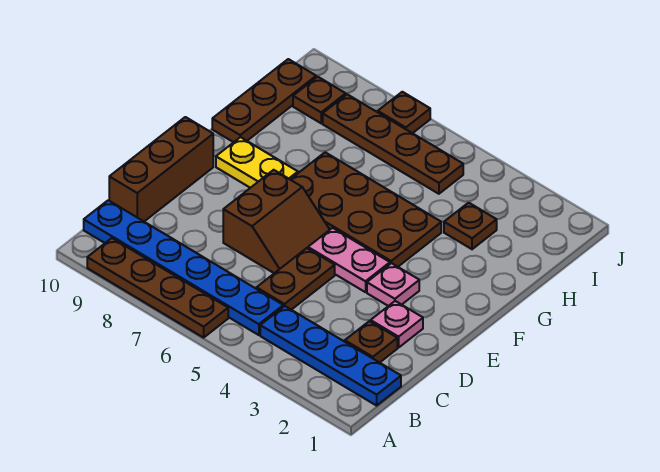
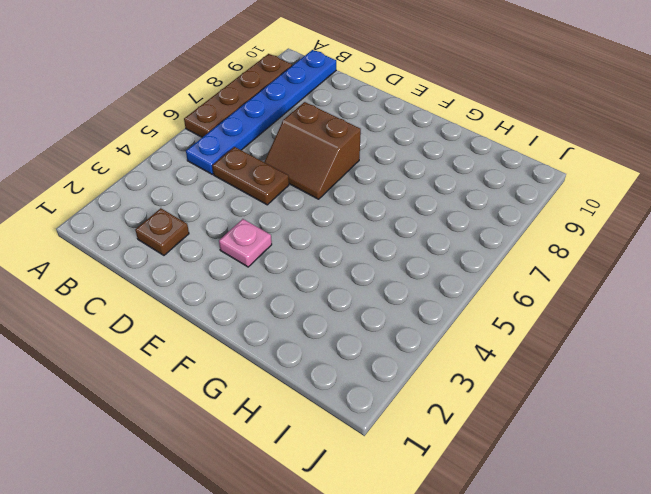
none -> blue plate B1:B4 level 1
none -> brown brick C10:E10 level 1
none -> pink plate D2 level 1

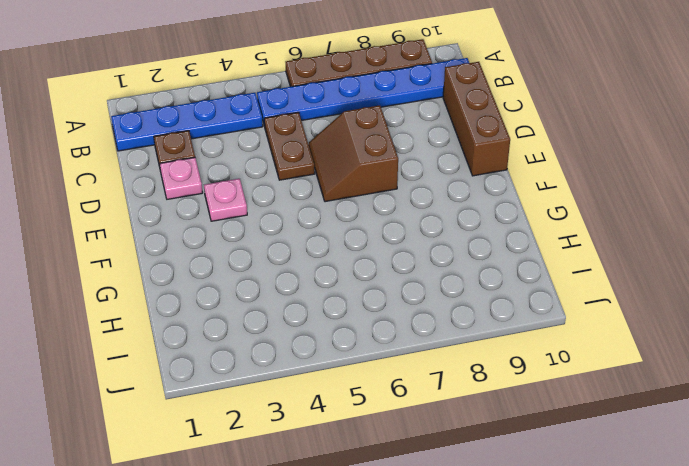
none -> pink plate E4:E5 level 1
none -> brown plate F4:G7 level 1
none -> yellow plate F8:F9 level 1

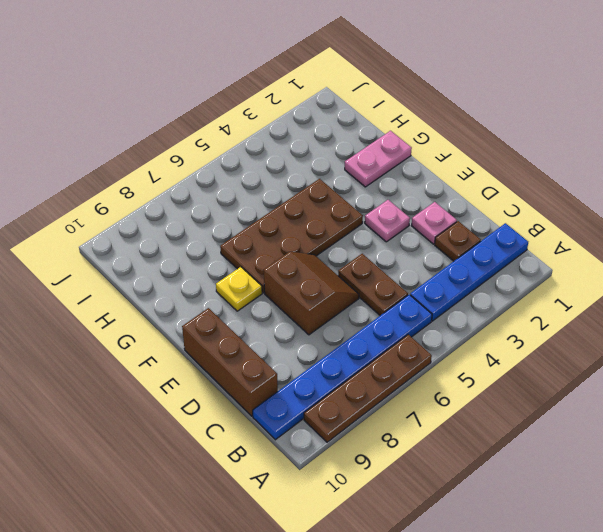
yellow plate F8 level 1 -> yellow plate F8:F9 level 1
pink plate G1:G2 level 1 -> pink plate E4:E5 level 1
none -> brown plate G10:I10 level 1
none -> brown plate H3 level 1
none -> brown plate I5:I8 level 1

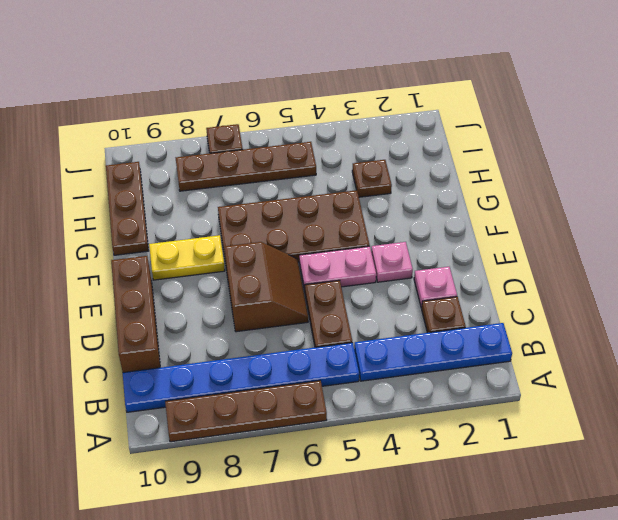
none -> brown plate I9 level 1

